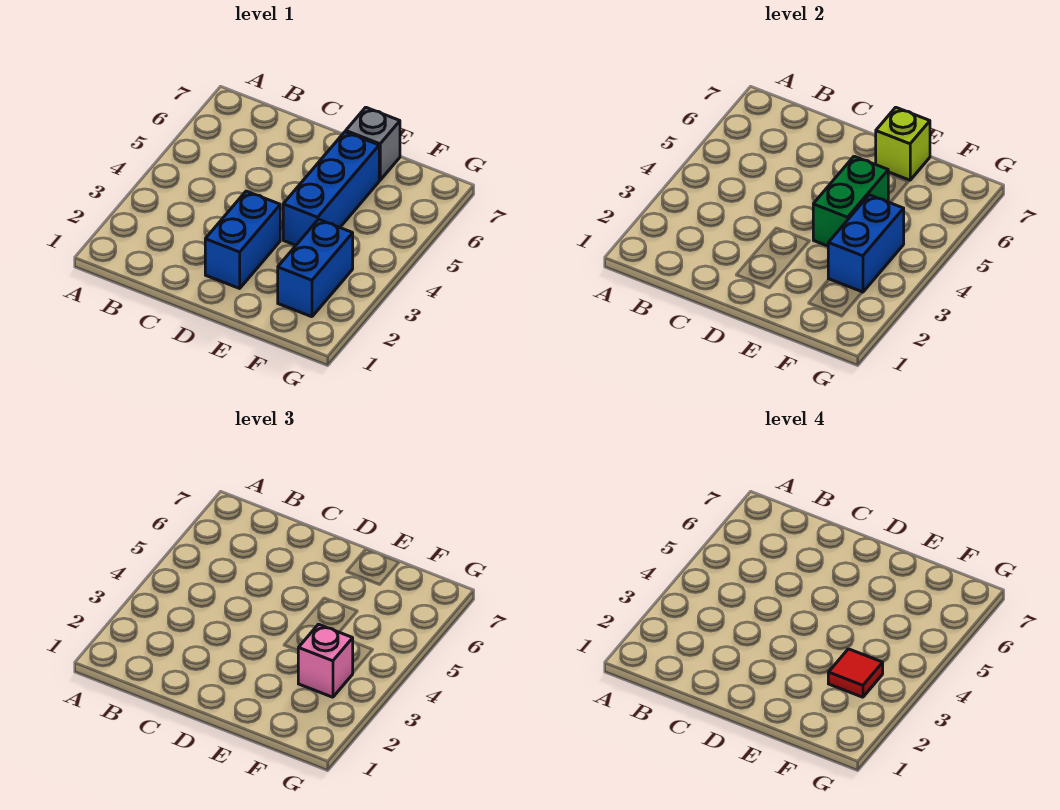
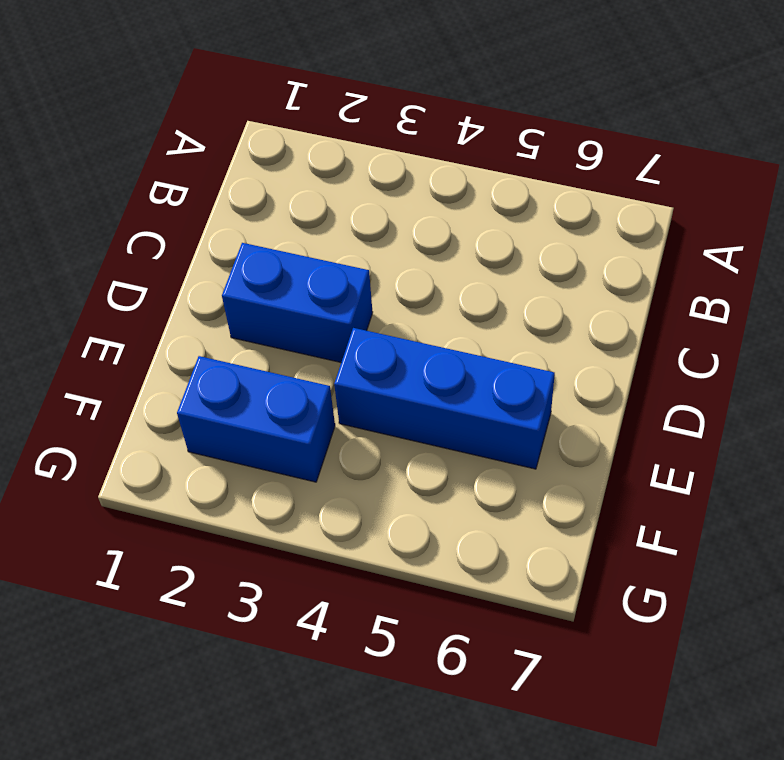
none -> grey brick E7 level 1
none -> green brick E4:E5 level 2

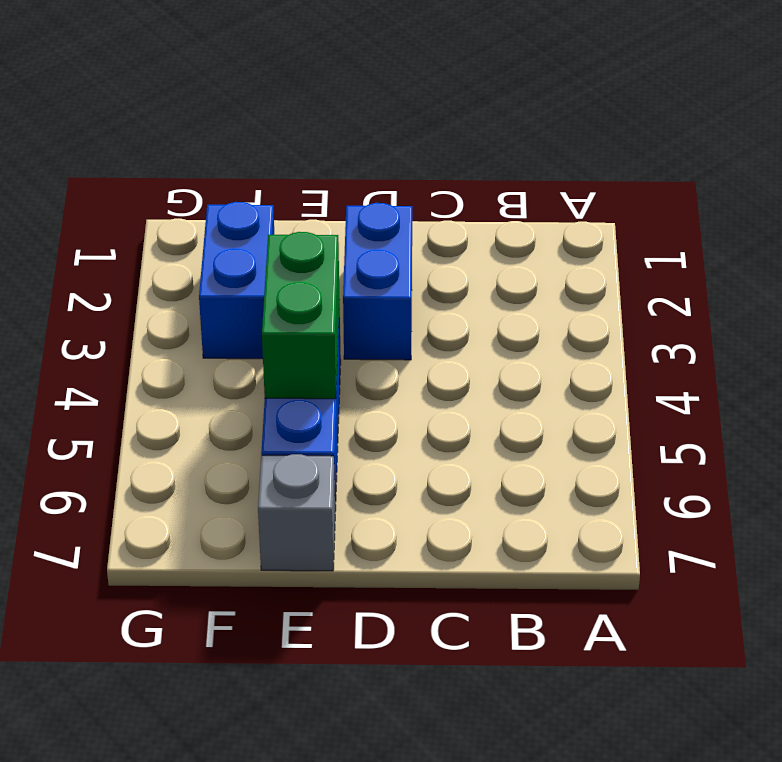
none -> lime brick E7 level 2
none -> blue brick F3:F4 level 2

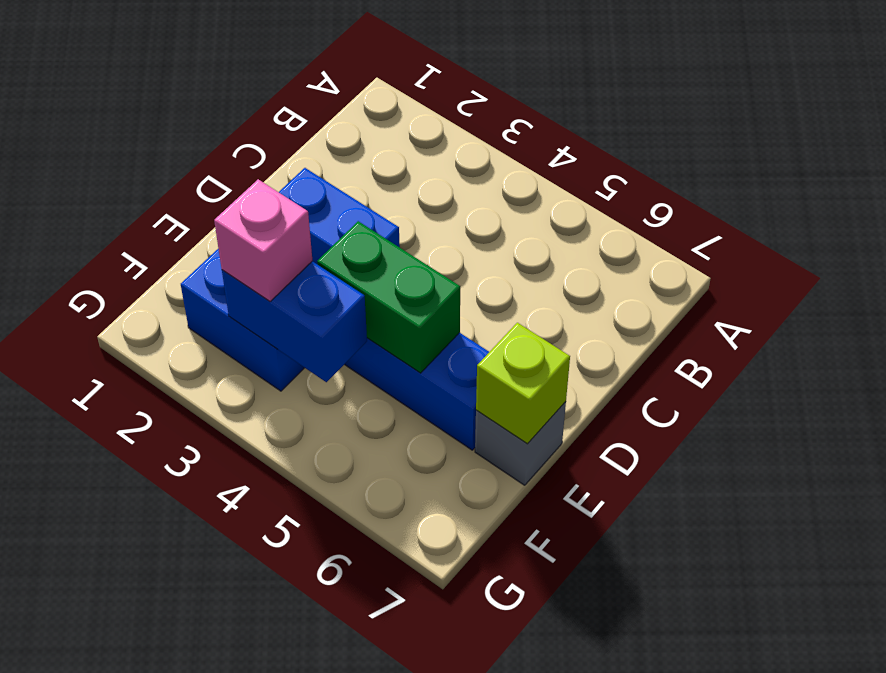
none -> red tile F3 level 4

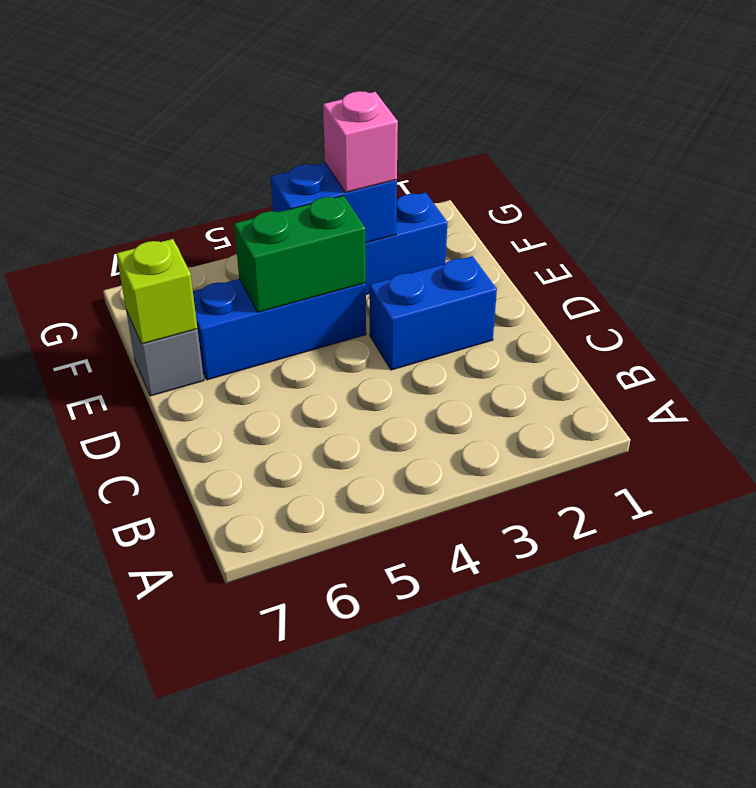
none -> red tile F3 level 4

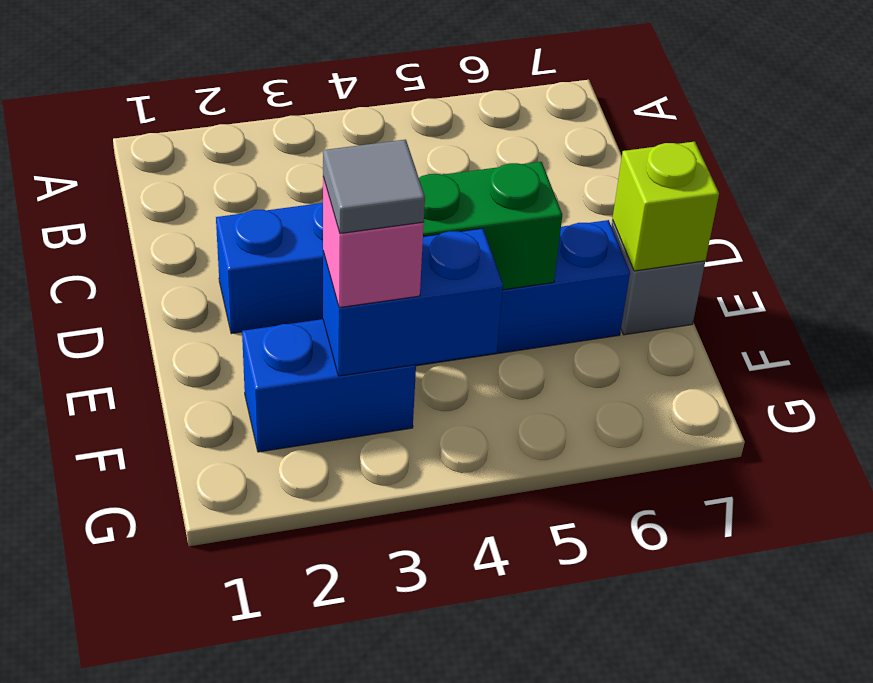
grey tile F3 level 4 -> red tile F3 level 4

